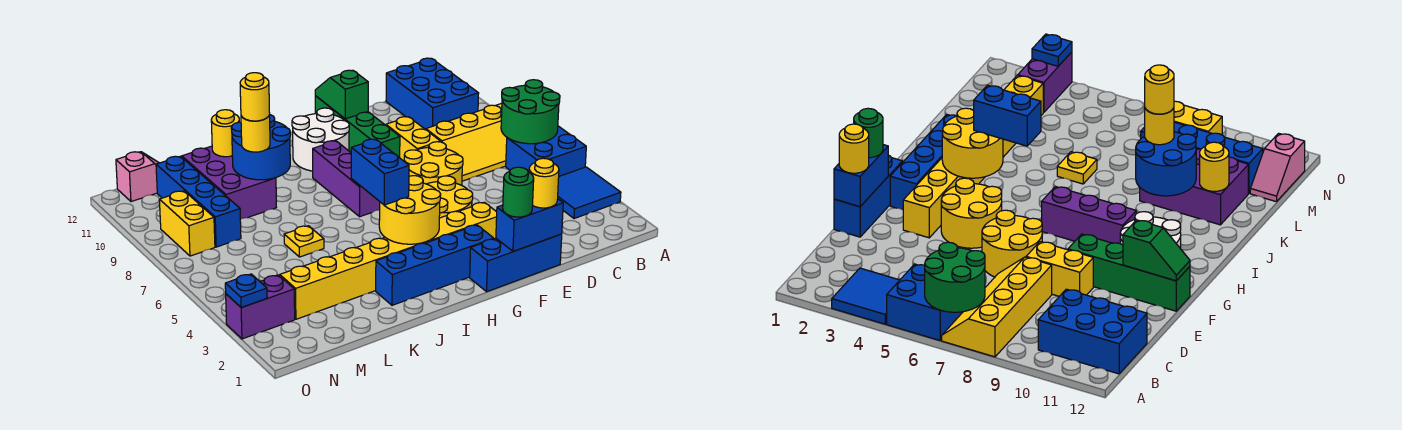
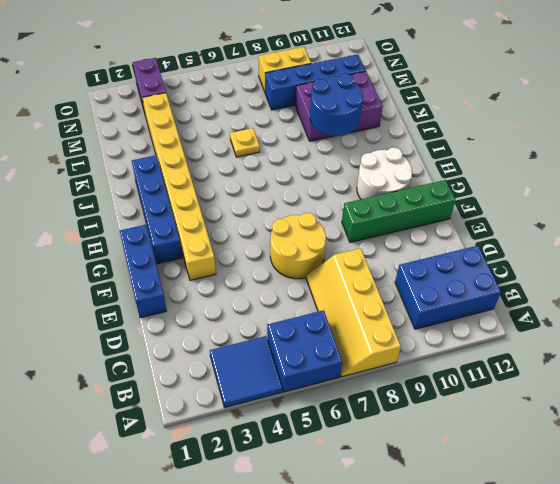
none -> yellow brick E8:E9 level 1
none -> yellow round brick F4:G5 level 1
none -> purple brick H7:H9 level 1
none -> pink slope M12:N12 level 1 top N

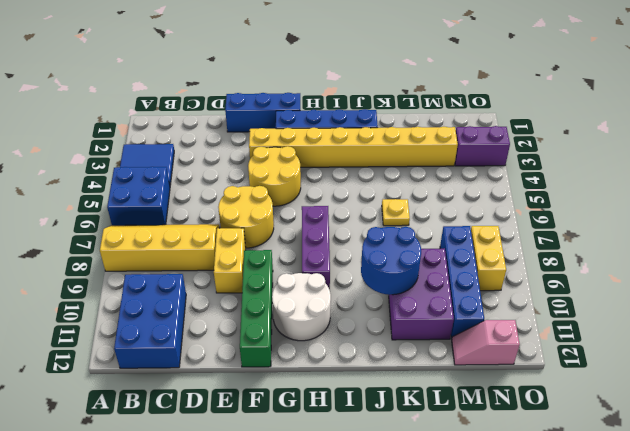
none -> green round brick A6:B7 level 2
none -> blue brick E1:F1 level 2
none -> green slope F11:F12 level 2 top 11
none -> yellow round brick H3:I4 level 2

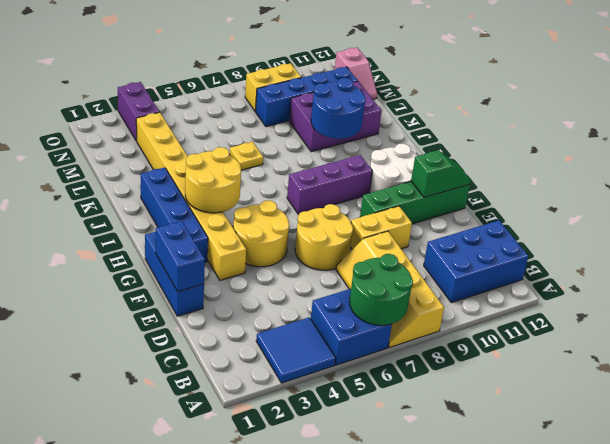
none -> yellow round brick K11 level 2
none -> blue plate O3 level 2
none -> yellow round brick E1 level 3
none -> green round brick F1 level 3

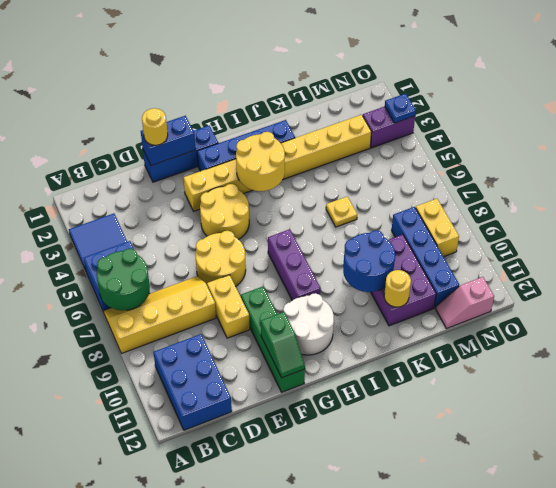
none -> green round brick F1 level 3
none -> blue brick I4:I5 level 3
none -> yellow round brick K9 level 3
none -> yellow round brick K9 level 4

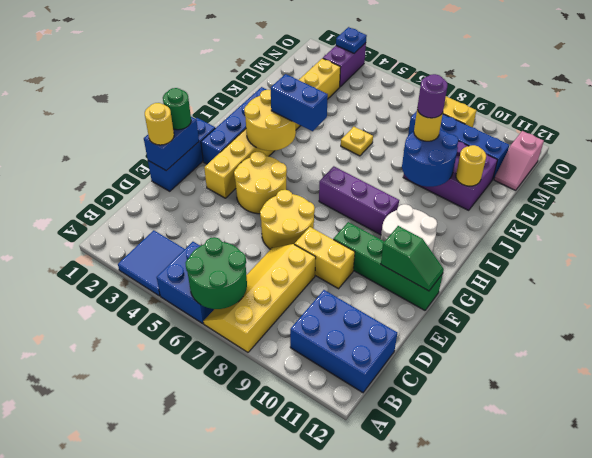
purple round brick K9 level 4 -> yellow round brick K9 level 4

